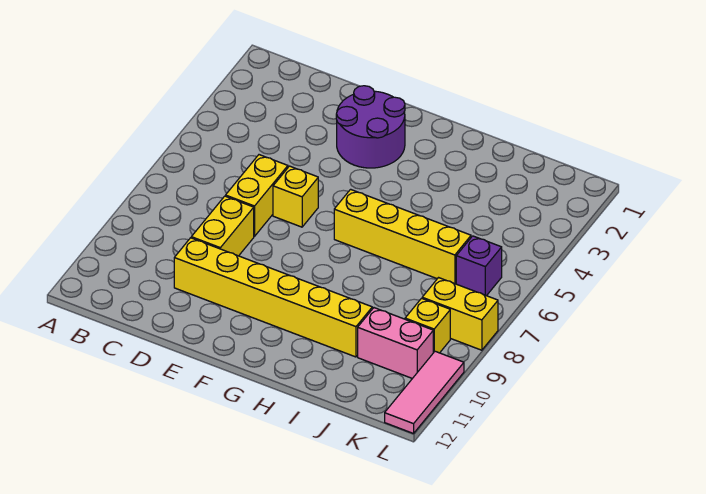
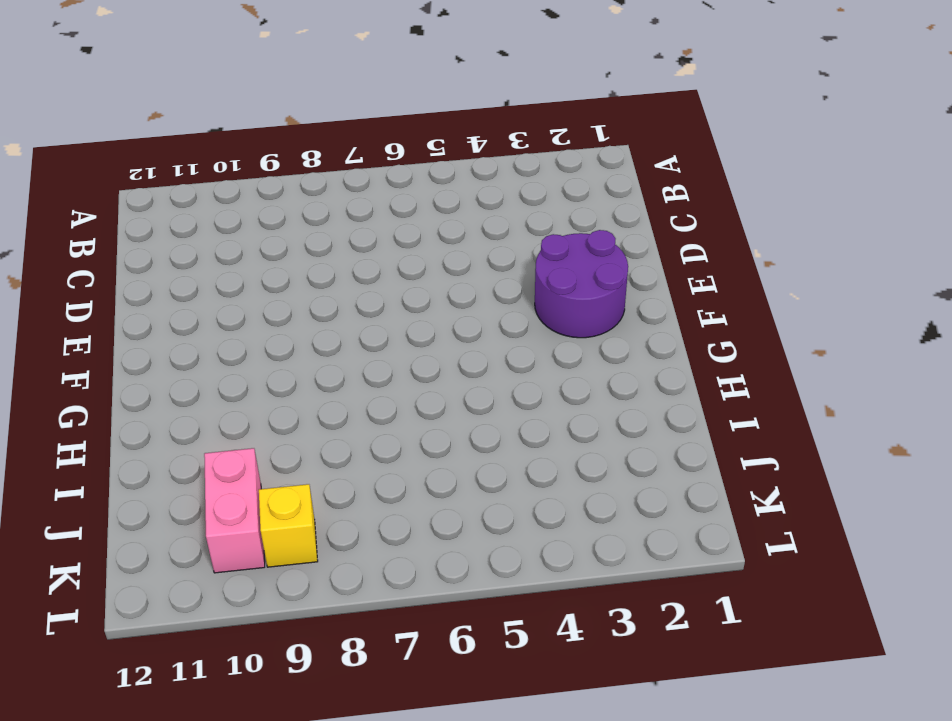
none -> yellow brick D6:D7 level 1
none -> yellow brick D8:D9 level 1

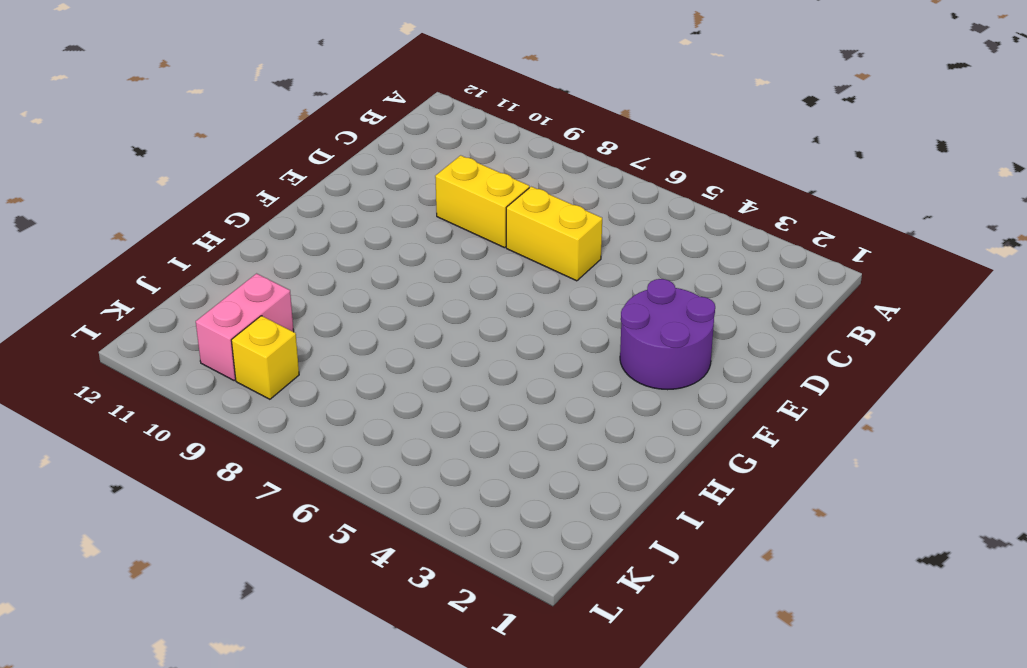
none -> yellow brick D10:I10 level 1
none -> yellow brick E6 level 1

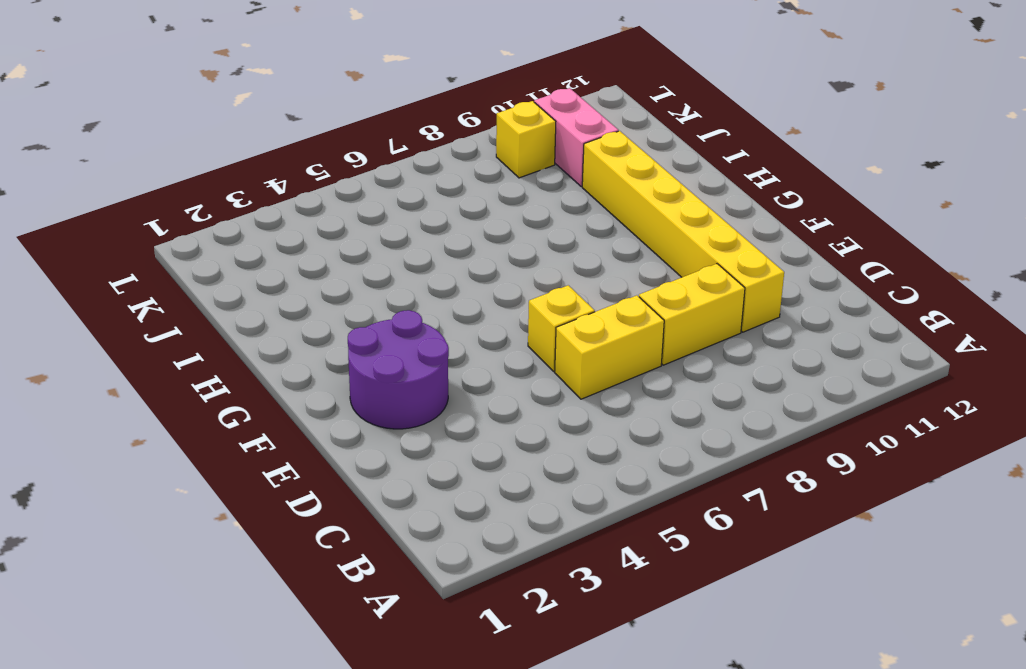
none -> yellow brick G6:J6 level 1
none -> purple brick K6 level 1

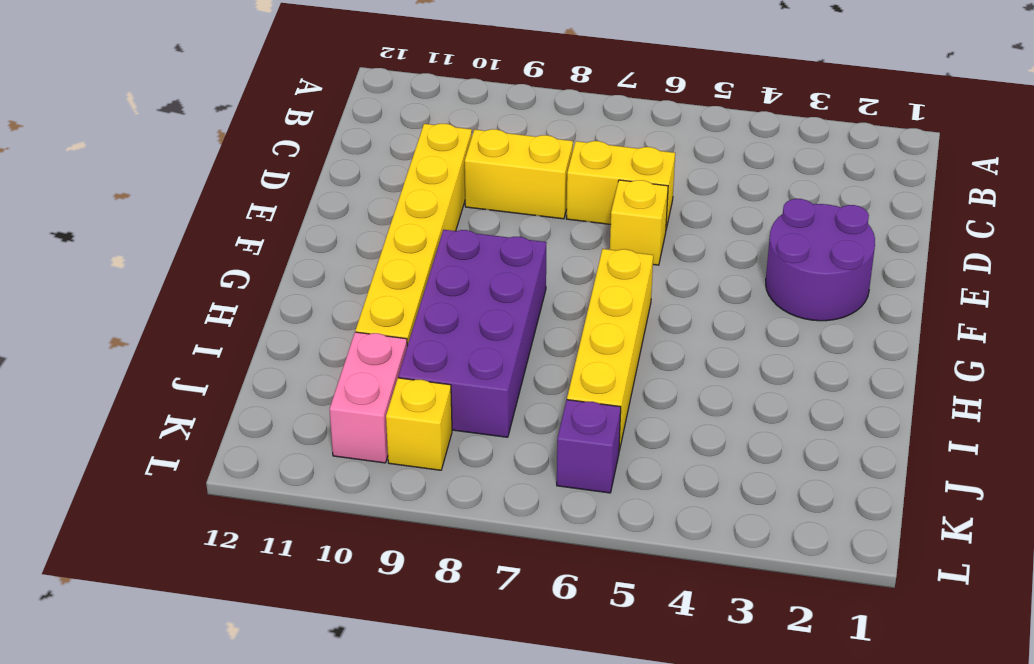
purple brick G8:J9 level 1 -> none
none -> yellow brick K8:L8 level 1
none -> pink tile L10:L12 level 1

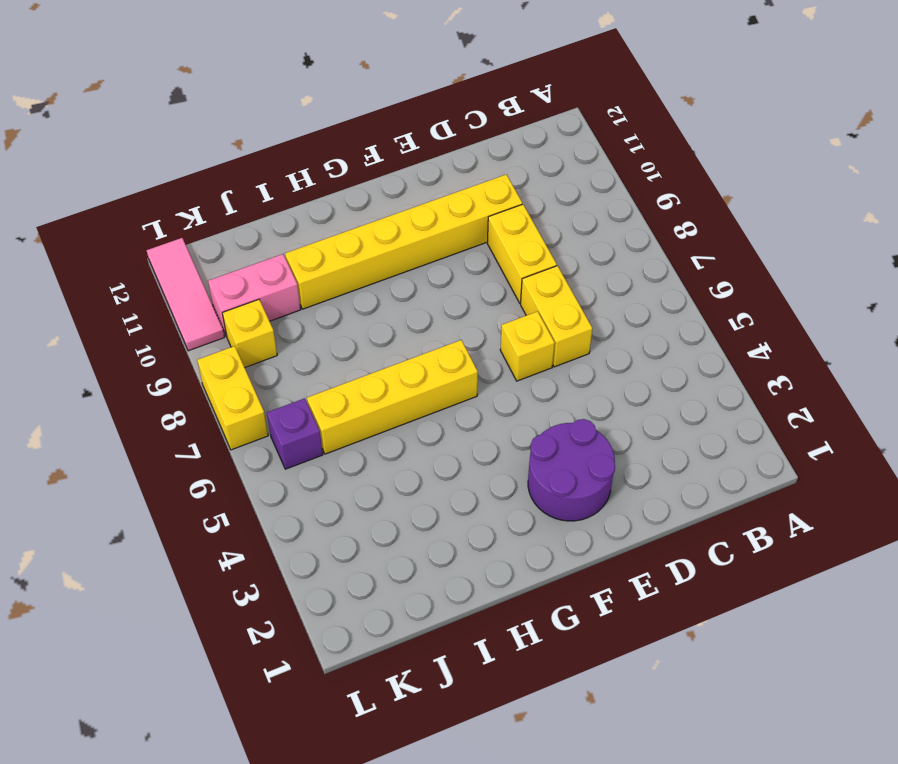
yellow brick L7:L8 level 1 -> yellow brick K8:L8 level 1

